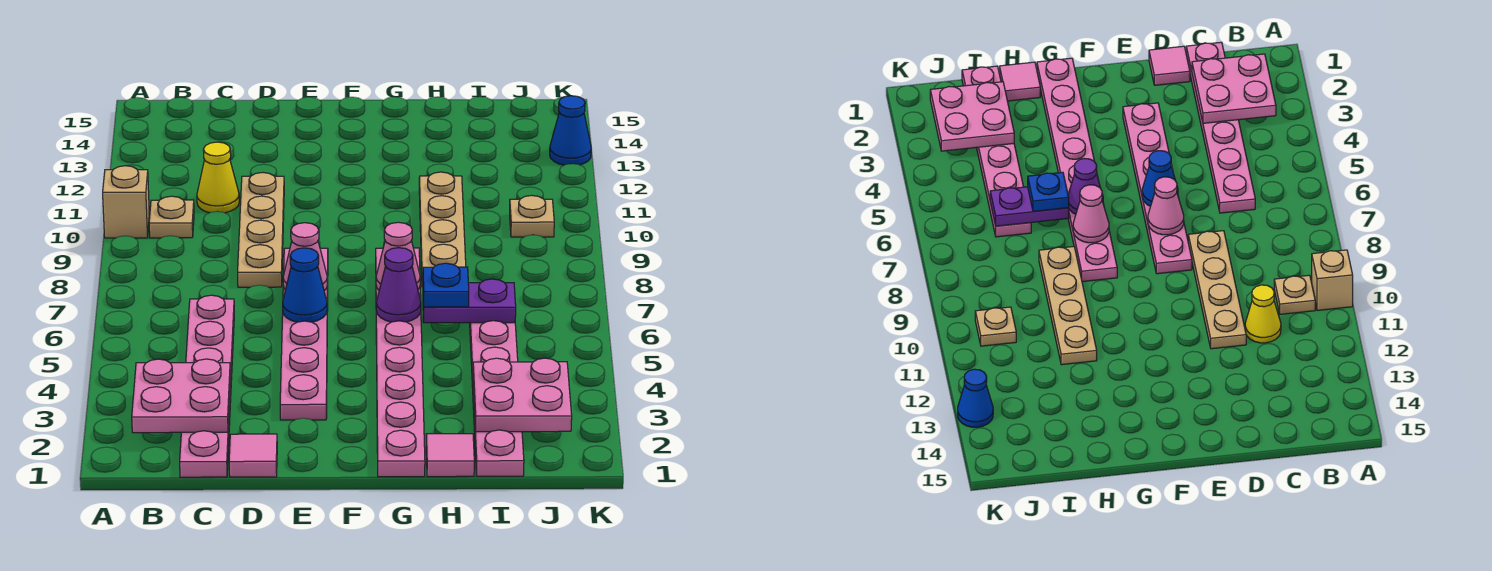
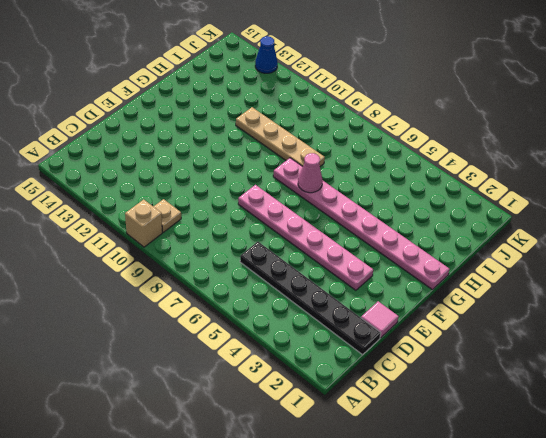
black plate C1:C6 level 1 -> pink plate C1:C6 level 1
none -> yellow cone C11 level 1
none -> tan plate D8:D11 level 1
none -> pink tile H1 level 1

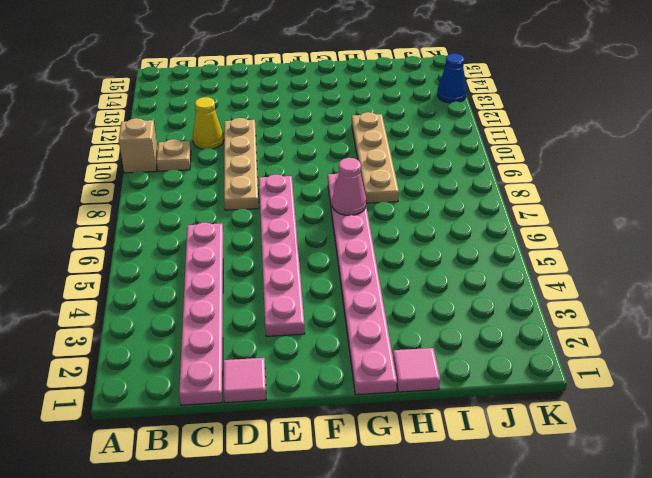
none -> pink plate I1:I6 level 1
none -> tan plate J10 level 1
none -> pink plate B2:C3 level 2

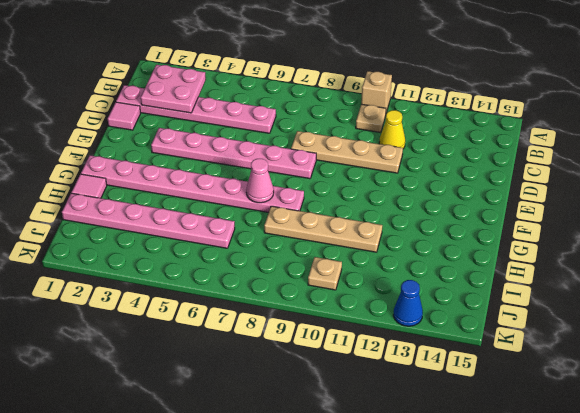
none -> blue cone E6 level 2
none -> pink cone E7 level 2
none -> purple cone G6 level 2

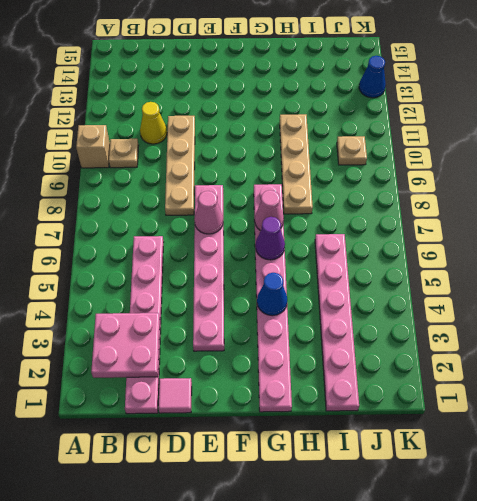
blue cone G4 level 2 -> blue cone E6 level 2
none -> pink tile H1 level 1
none -> purple plate H6:I6 level 2
none -> pink plate I2:J3 level 2

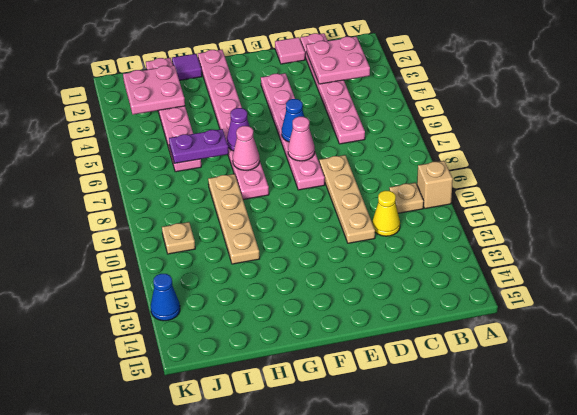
purple tile H1 level 1 -> pink tile H1 level 1
none -> blue plate H6 level 3

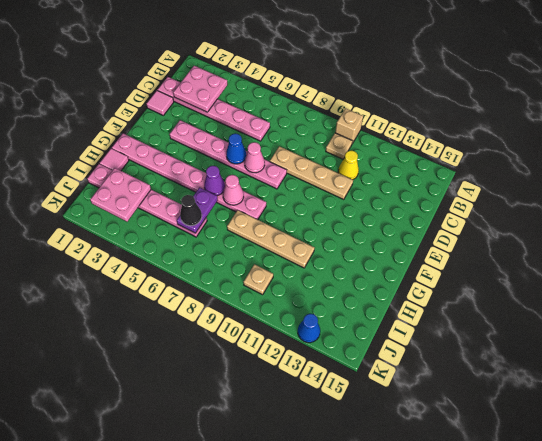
black cone I6 level 3 -> none
none -> blue plate H6 level 3

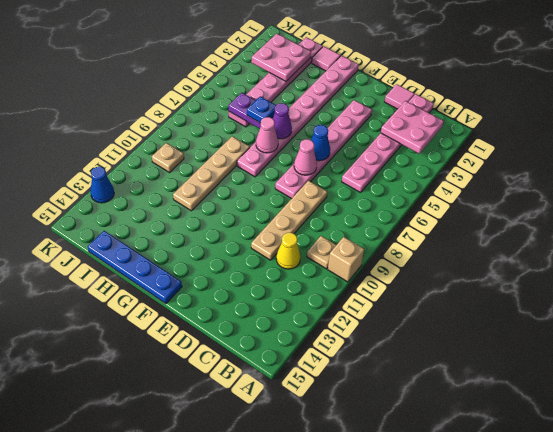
blue plate F15:I15 level 1 -> none

